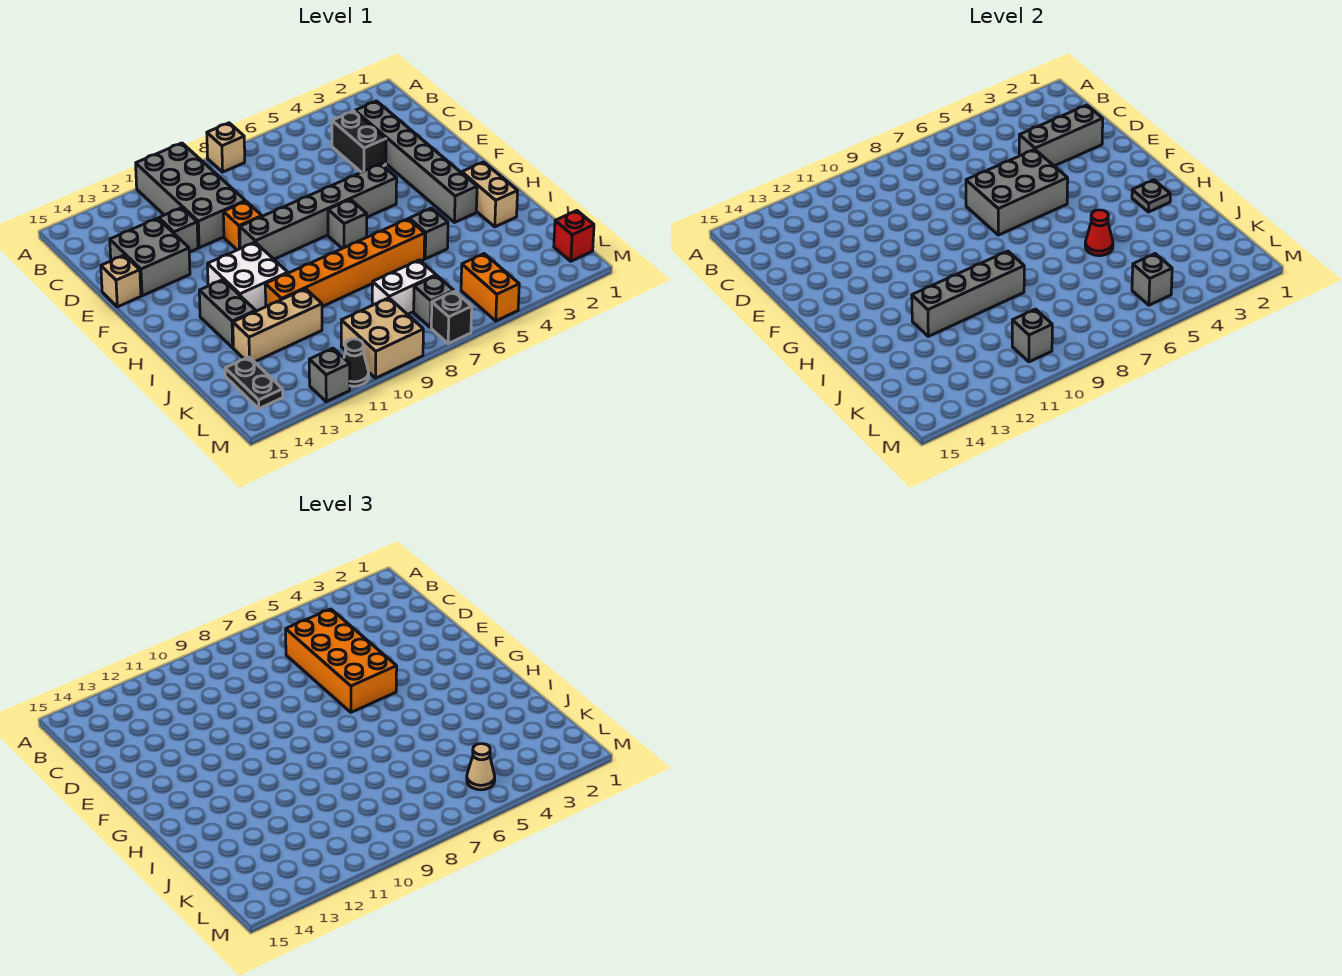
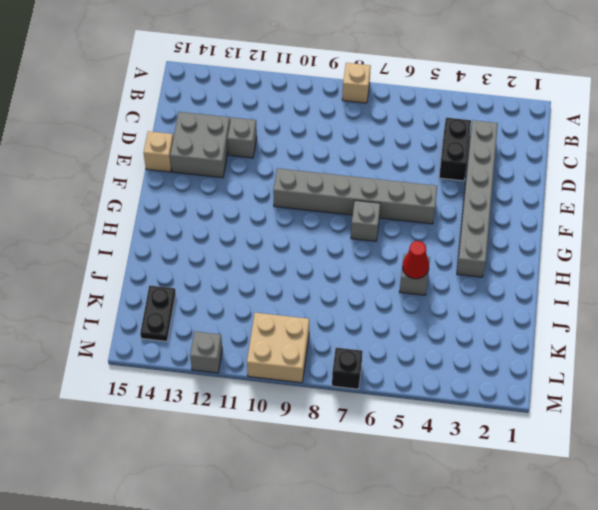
none -> grey brick A10:D11 level 1
none -> orange brick E10 level 1
none -> white brick G11:H12 level 1
none -> tan brick H2:I2 level 1

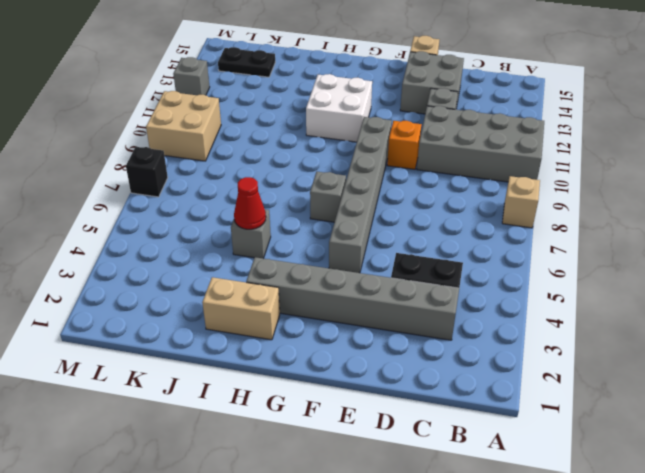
none -> grey brick H13:I13 level 1
none -> orange brick I6:I11 level 1
none -> tan brick J11:J13 level 1
none -> white brick K7:K8 level 1

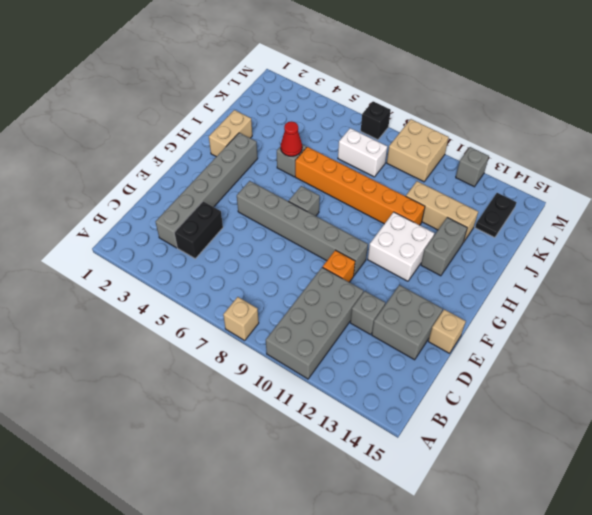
none -> red brick L1 level 1
none -> orange brick L5:M5 level 1
none -> grey brick L7 level 1
none -> black cone M11 level 1

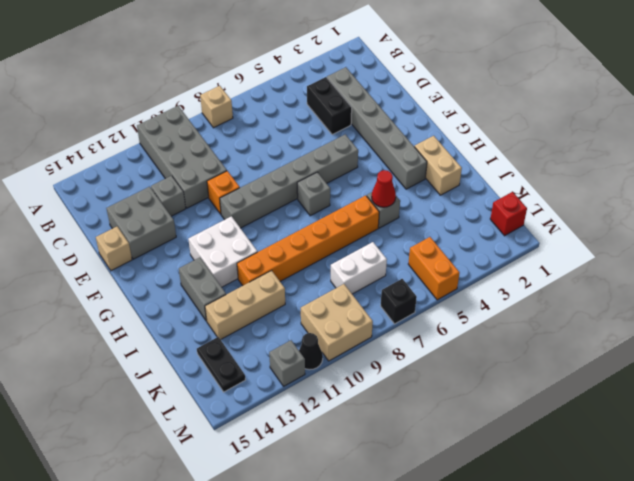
none -> grey brick L7 level 1
none -> grey brick D2:D4 level 2
none -> grey brick E5:F7 level 2
none -> grey plate H2 level 2

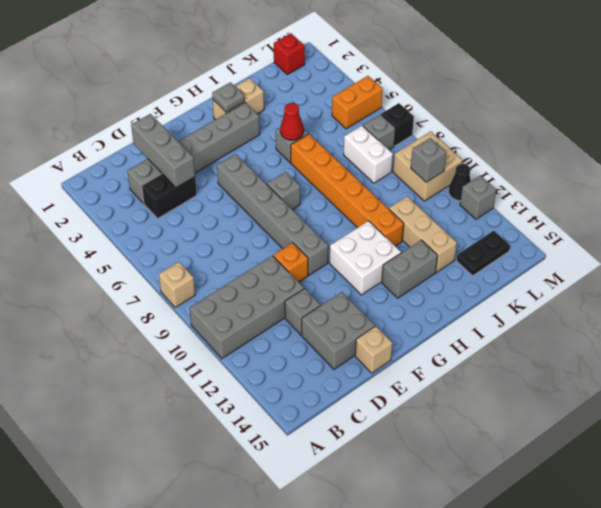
none -> grey brick E5:F7 level 2
none -> grey brick I9:I12 level 2
none -> grey brick L5 level 2
none -> orange brick C5:F6 level 3

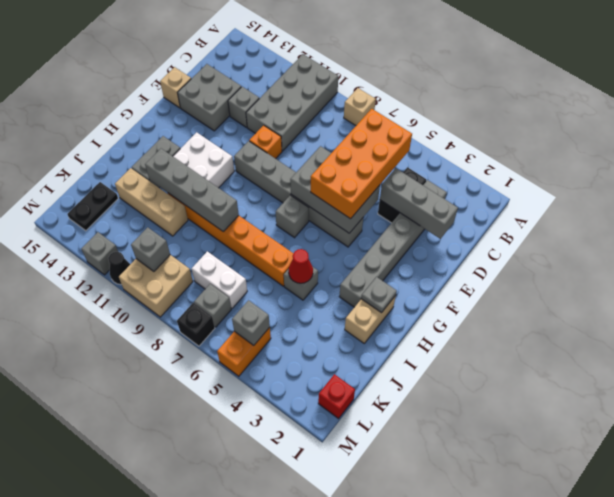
none -> tan cone L5 level 3

